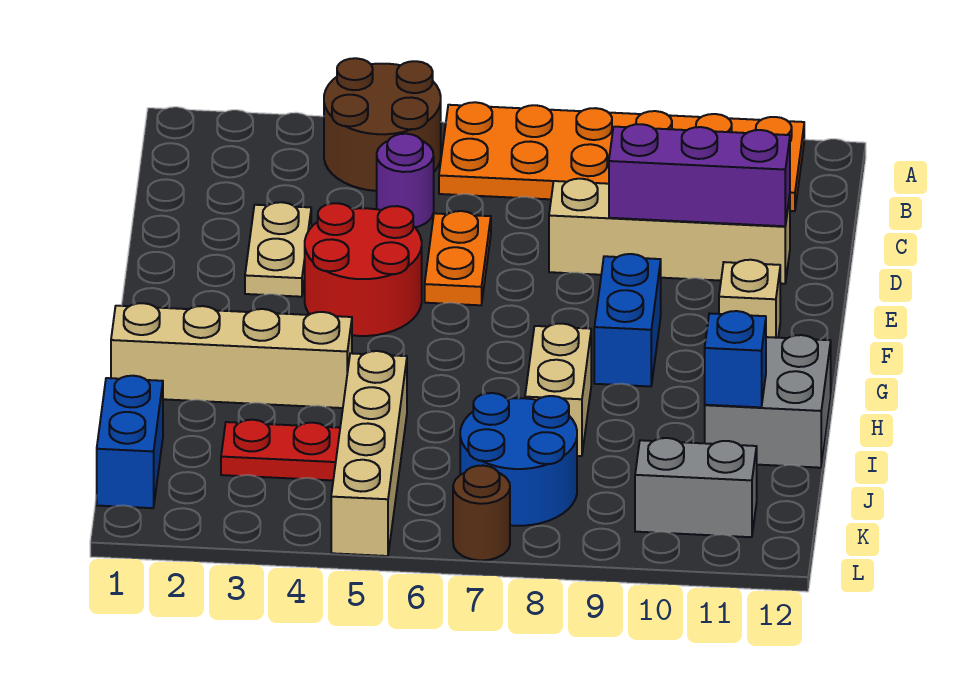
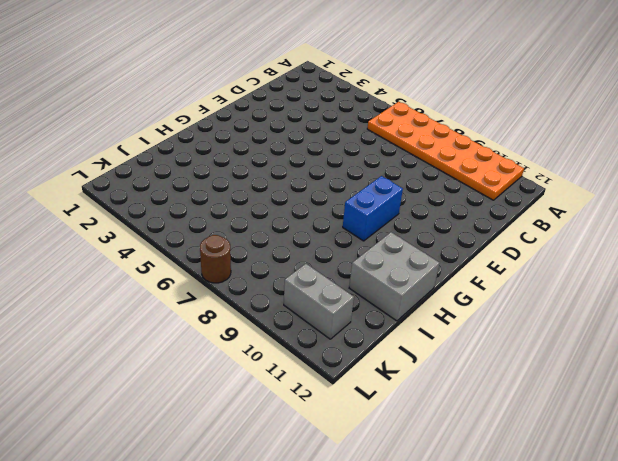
none -> brown round brick A4:B5 level 1
none -> purple round brick C5 level 1
none -> tan plate D3:E3 level 1

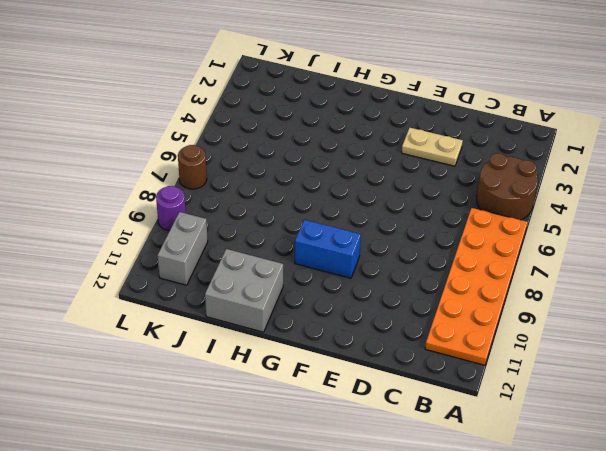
purple round brick L9 level 1 -> purple round brick C5 level 1
none -> orange plate D6:E6 level 1
none -> tan brick D8:D11 level 1
none -> red round brick E4:F5 level 1

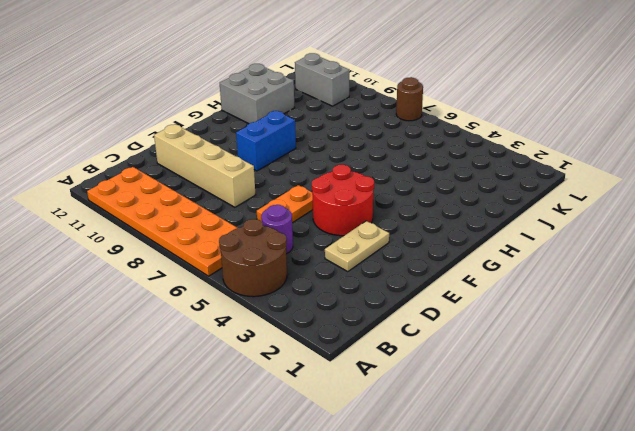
none -> tan brick F11 level 1
none -> tan brick H1:H4 level 1
none -> tan brick H8:I8 level 1

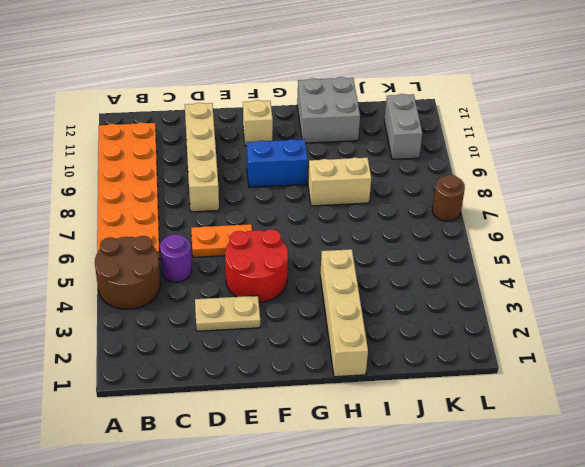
none -> tan brick I5:L5 level 1
none -> blue brick J1:K1 level 1
none -> red plate J3:J4 level 1

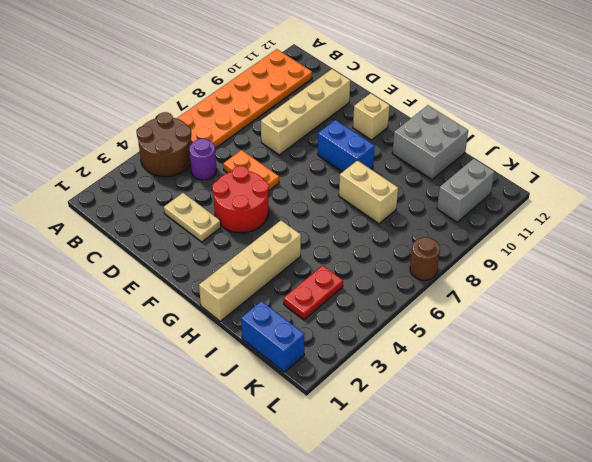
none -> tan brick I5:L5 level 1
none -> blue round brick J7:K8 level 1
none -> purple brick D9:D11 level 2

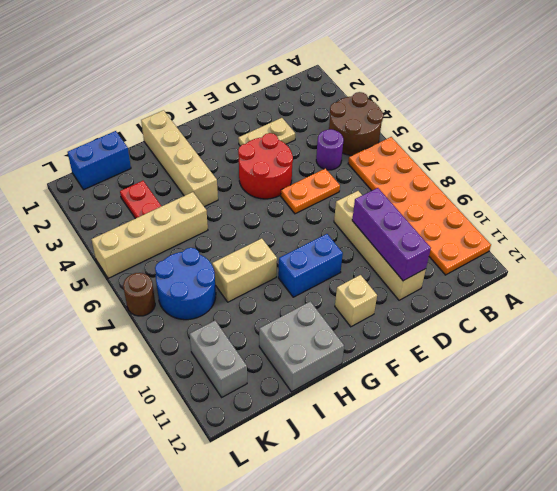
none -> blue brick I11 level 2

